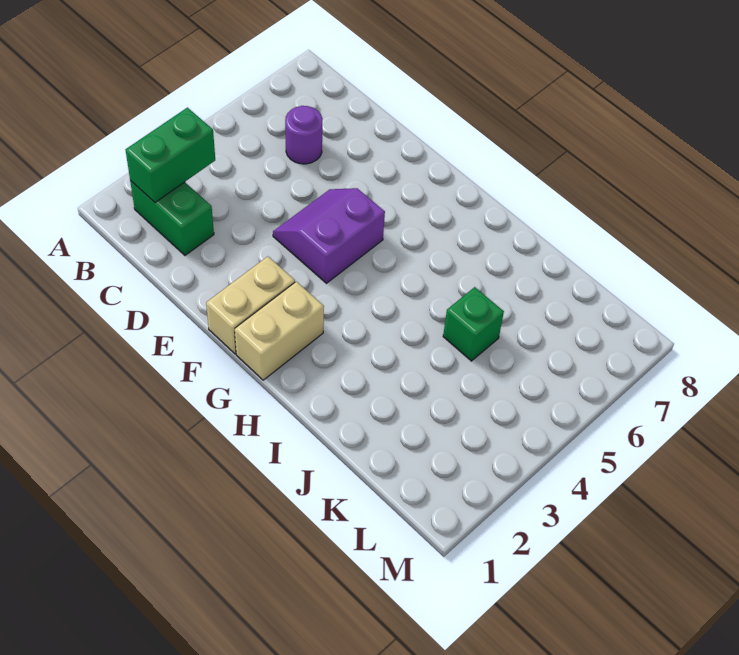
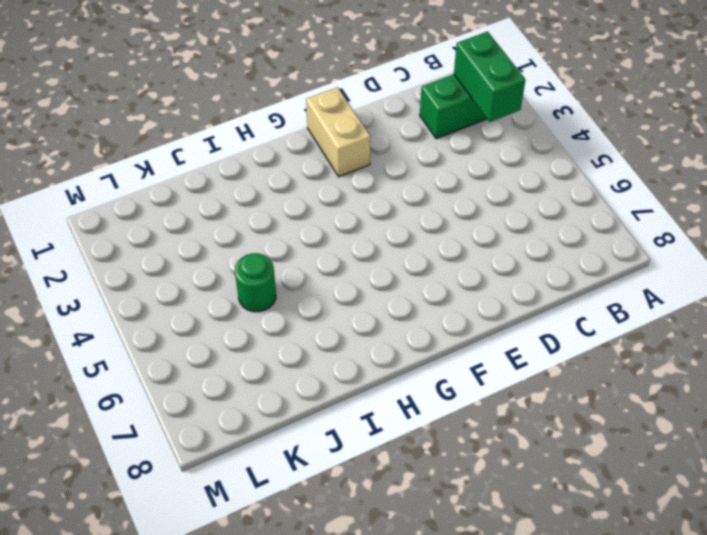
green round brick J5 level 1 -> green brick J5 level 1
none -> purple round brick C6 level 1
none -> purple slope E4:F5 level 1 top F

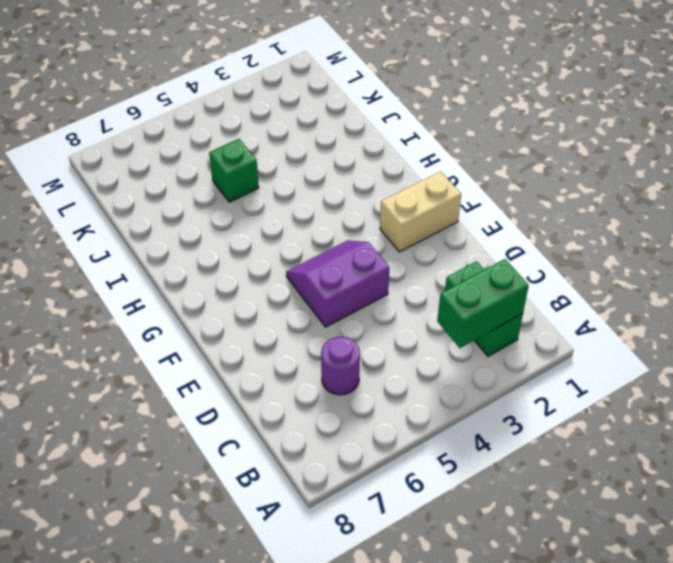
purple slope E4:F5 level 1 top E -> purple slope E4:F5 level 1 top F
none -> tan brick G1:G2 level 1

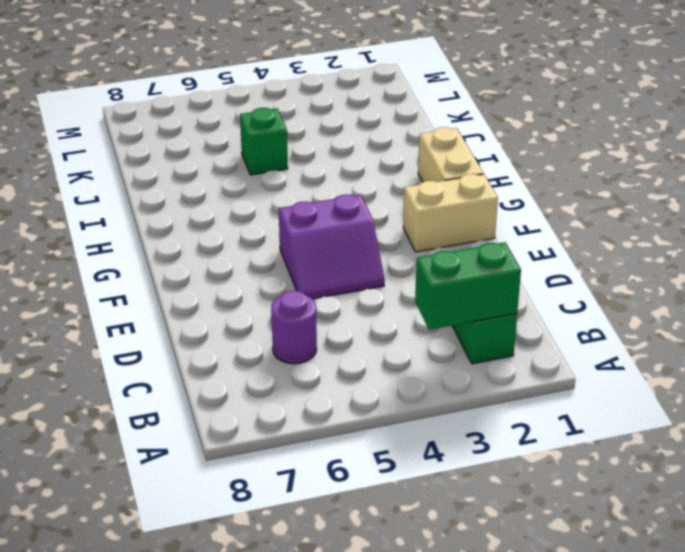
tan brick G1:H1 level 1 -> tan brick G1:G2 level 1

